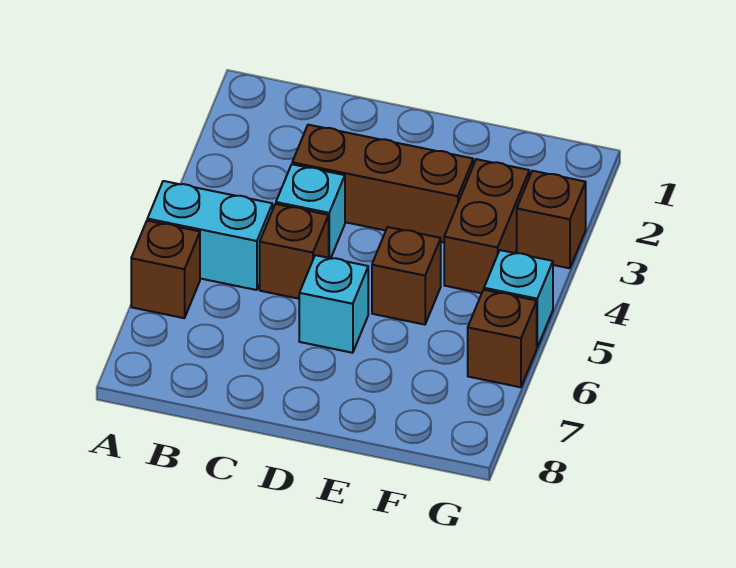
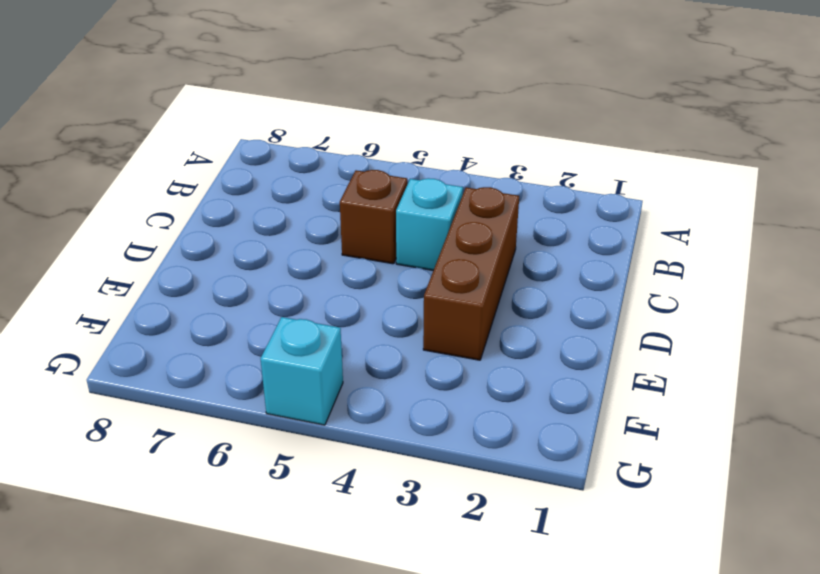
none -> cyan brick A5:B5 level 1
none -> brown brick A6 level 1

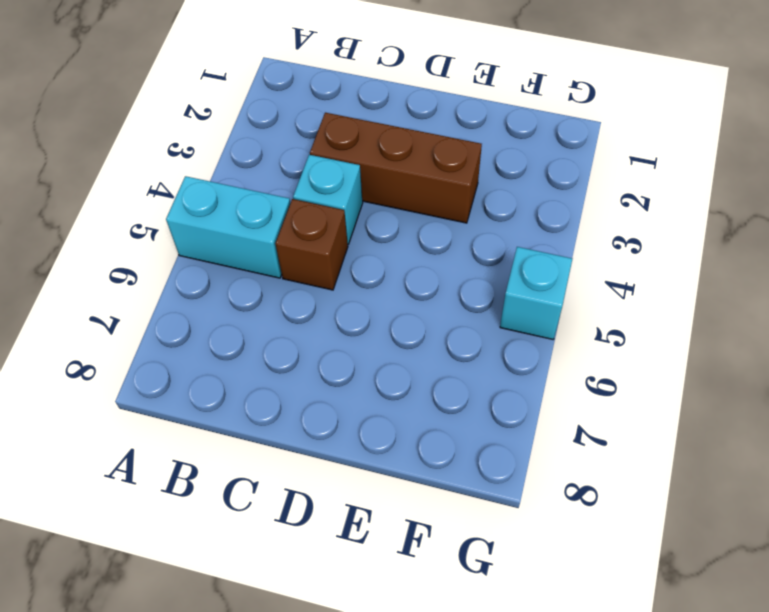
none -> brown brick A6 level 1
none -> cyan brick D6 level 1

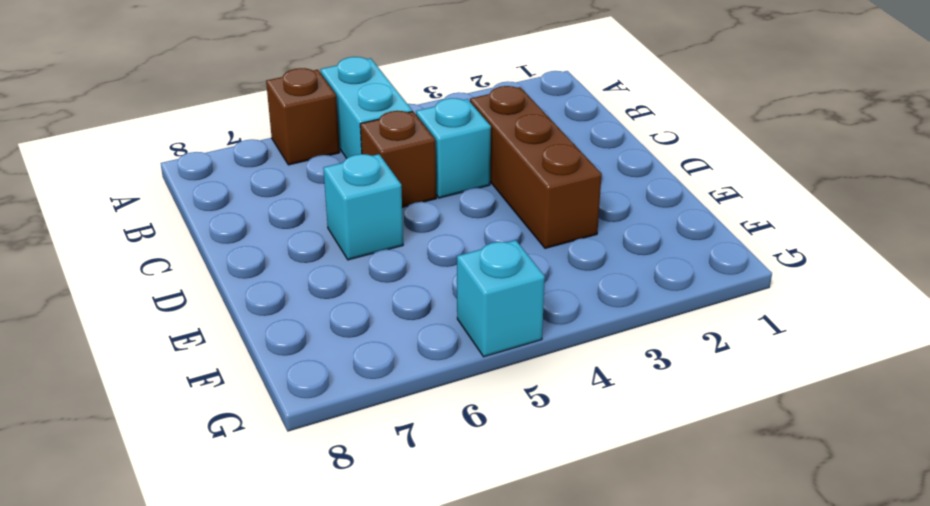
none -> brown brick E5 level 1
none -> brown brick F3:F4 level 1

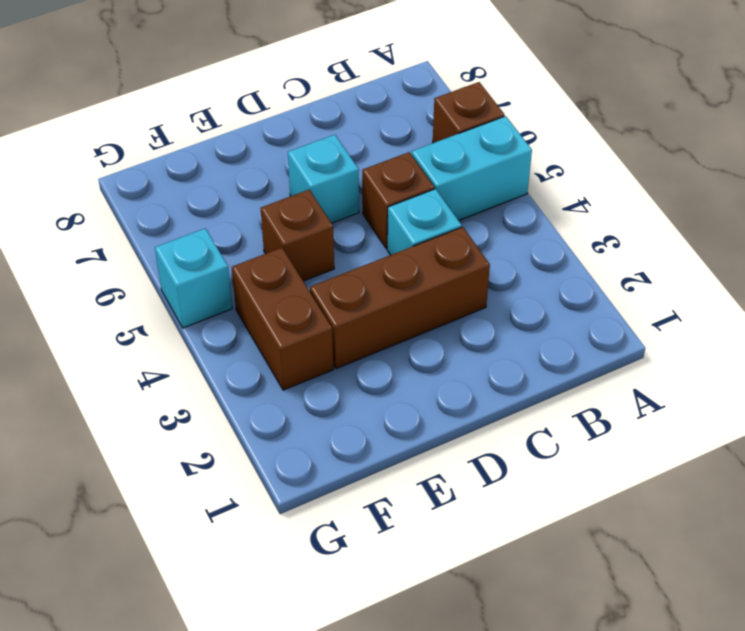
none -> brown brick G3 level 1
none -> brown brick G6 level 1

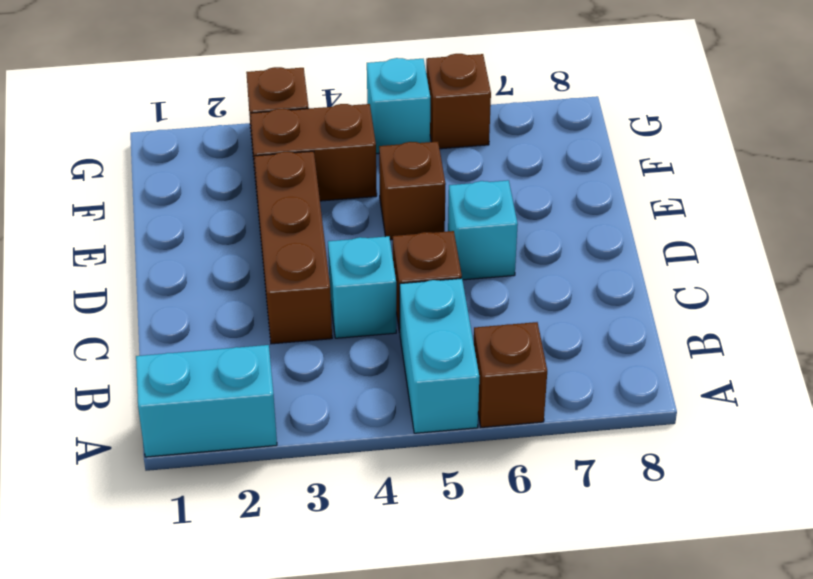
cyan brick A1:A2 level 1 -> none

